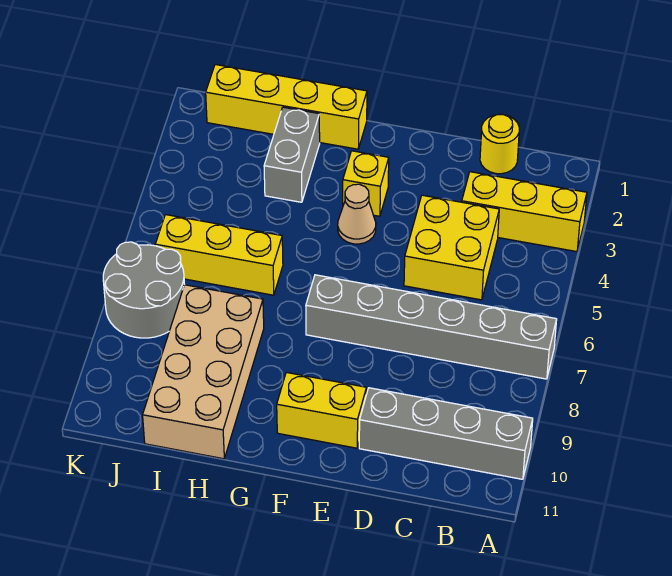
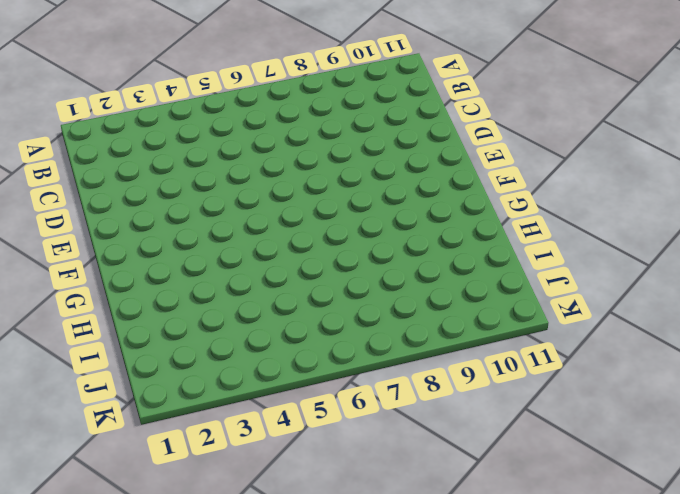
none -> yellow brick A3:C3 level 1
none -> grey brick A7:F7 level 1
none -> grey brick A10:D10 level 1

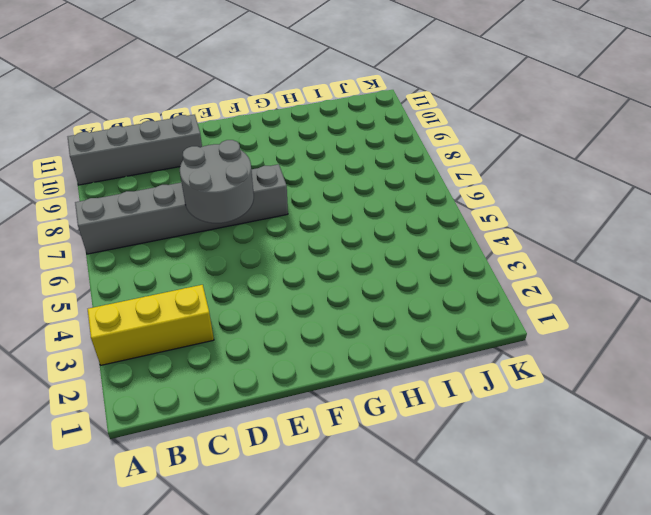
grey round brick D6:E7 level 2 -> grey round brick J7:K8 level 1
none -> yellow round brick C1 level 1
none -> yellow brick C4:D5 level 1
none -> yellow brick E10:F10 level 1

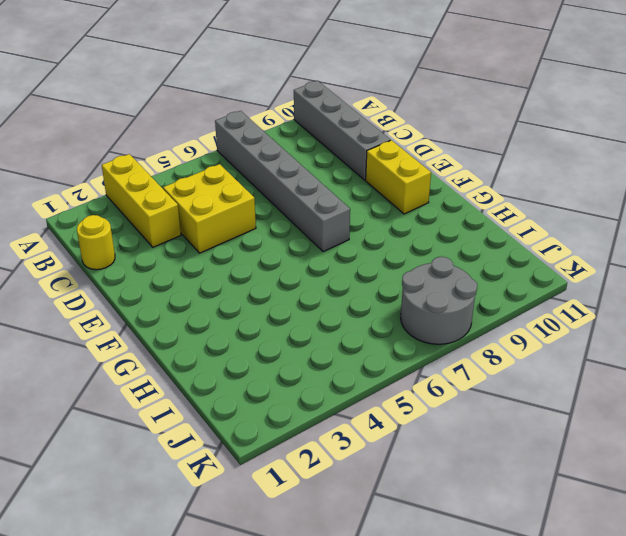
none -> yellow brick F3 level 1
none -> tan cone F4 level 1
none -> yellow brick G1:J1 level 1

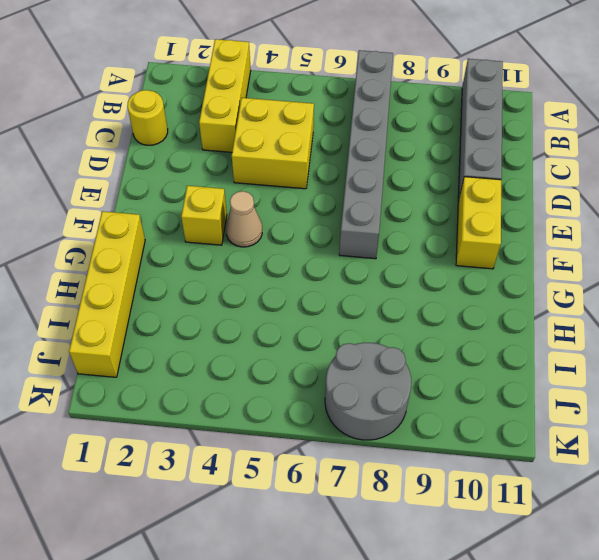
none -> grey brick H2:H3 level 1
none -> yellow brick H6:J6 level 1
none -> tan brick H8:I11 level 1

